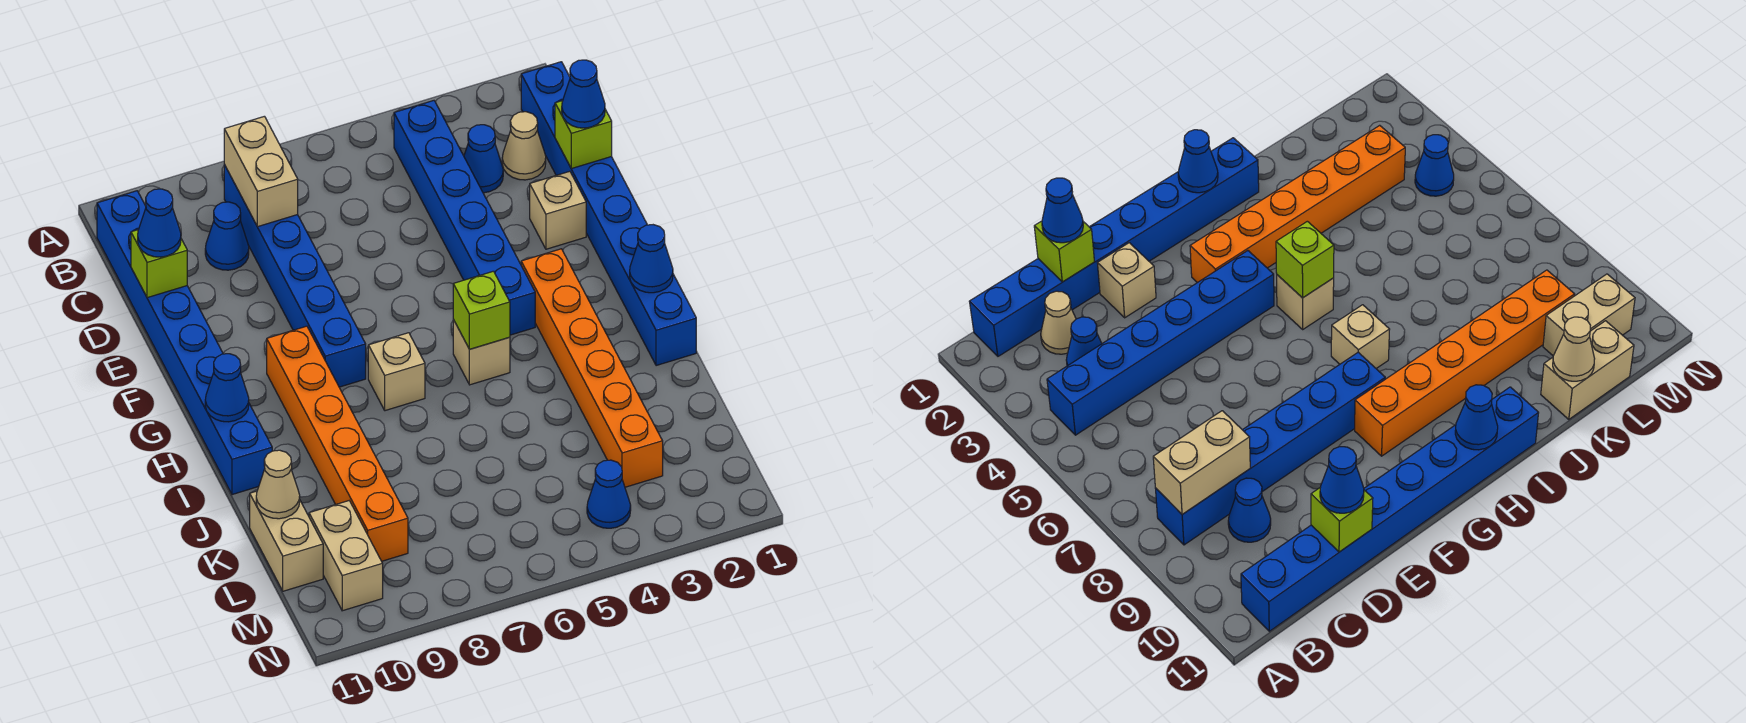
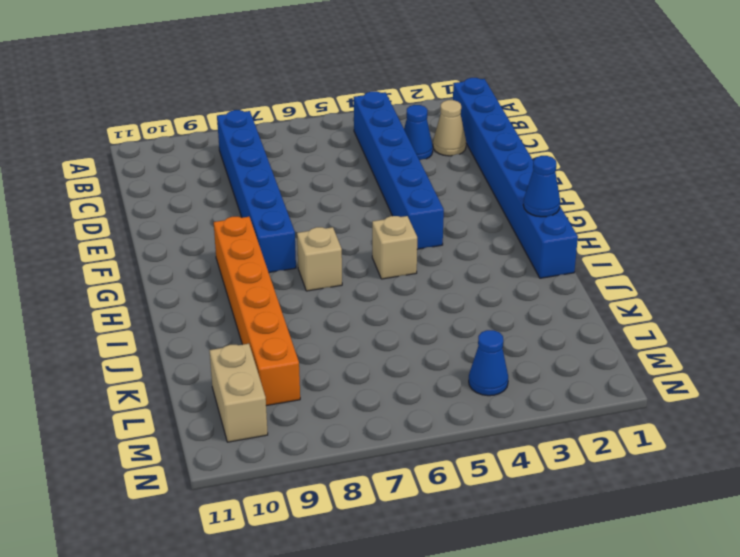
none -> blue brick B11:I11 level 1
none -> blue cone C9 level 1
none -> tan brick E2 level 1

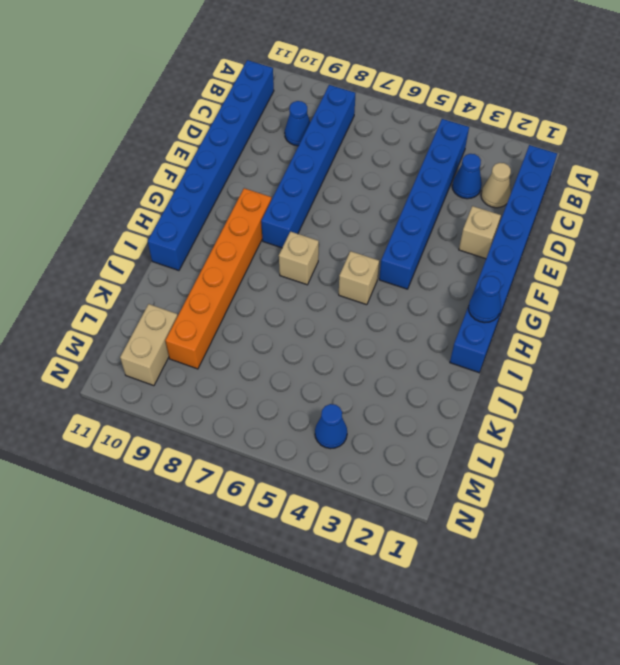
none -> orange brick G3:L3 level 1
none -> tan brick K11:L11 level 1
none -> tan brick B8:C8 level 2

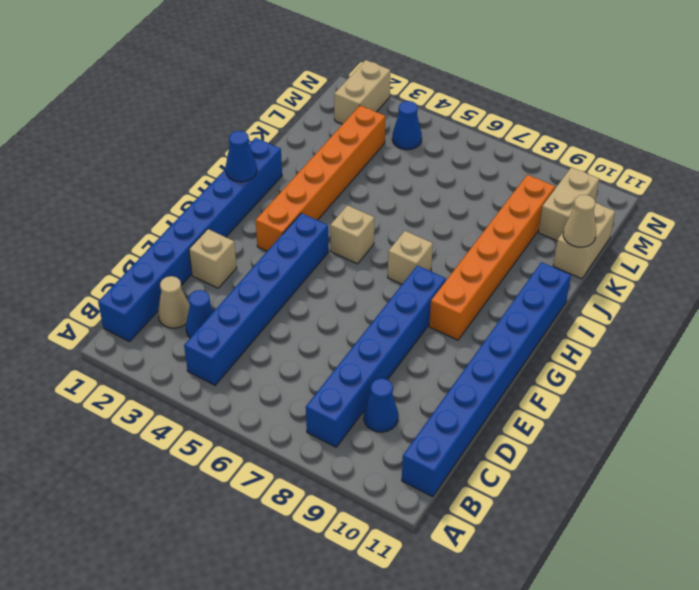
tan brick M2:N2 level 1 -> tan brick B8:C8 level 2
none -> lime brick D1 level 2
none -> lime brick D11 level 2
none -> lime brick H5 level 2

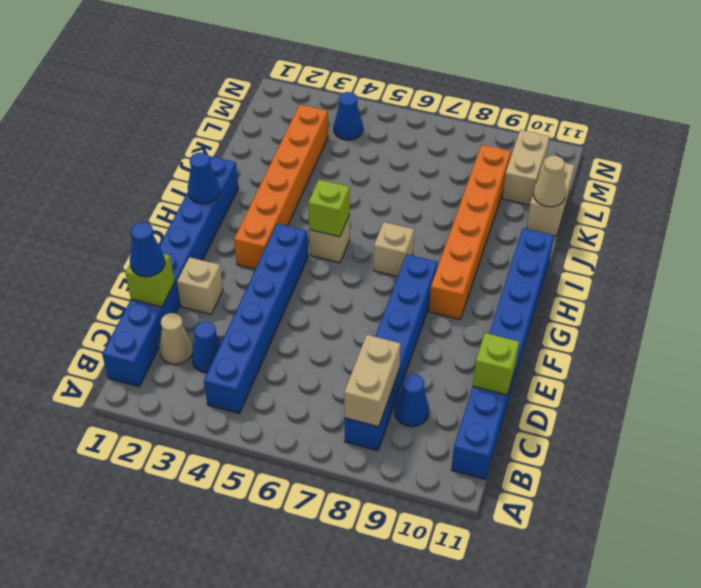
none -> blue cone H11 level 2
none -> blue cone D11 level 3

